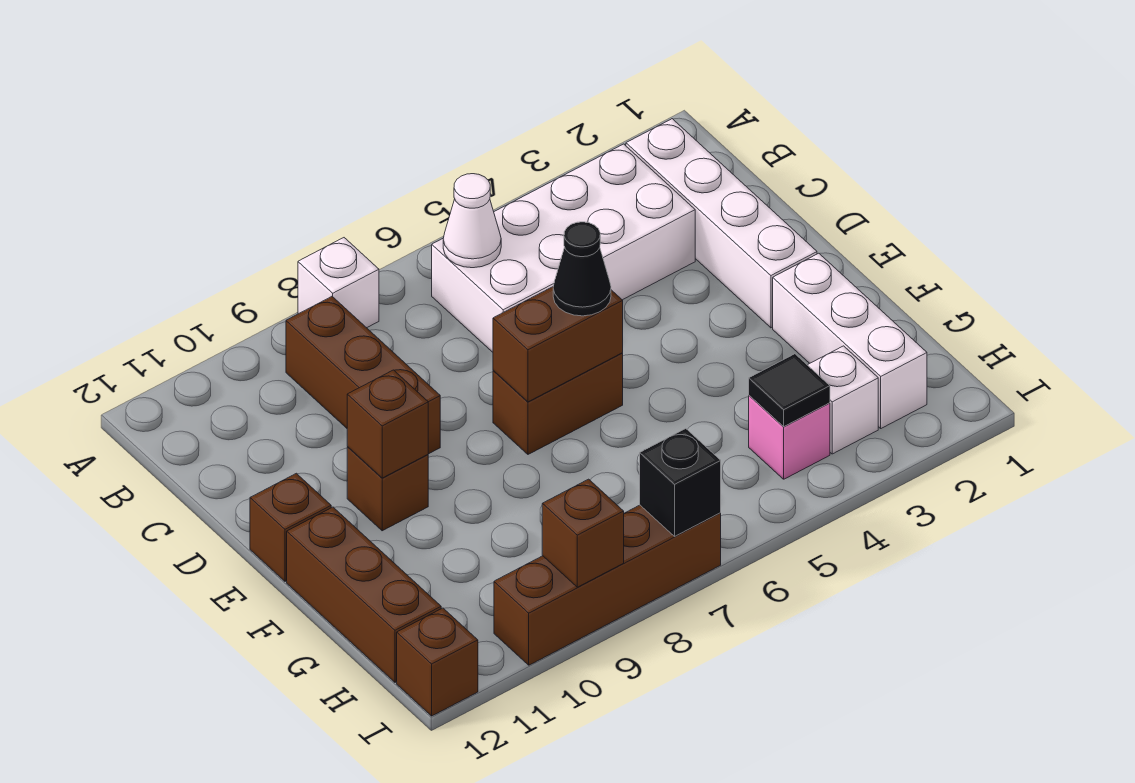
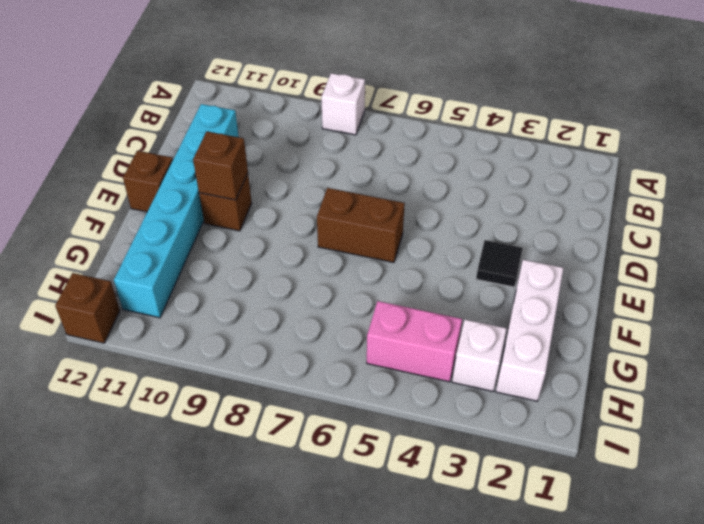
cyan brick C11:H11 level 1 -> none
black tile E3 level 1 -> black tile H4 level 2
pink brick H4:H5 level 1 -> pink brick H4 level 1
none -> white brick B2:E2 level 1
none -> white brick B3:C6 level 1
none -> brown brick B9:D9 level 1

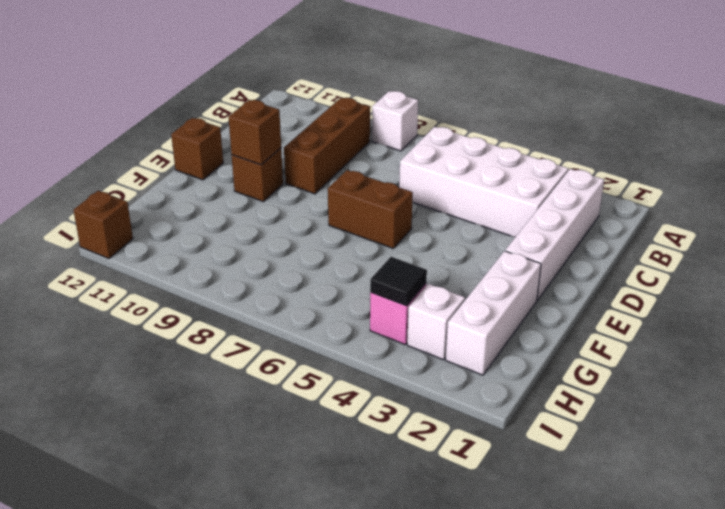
none -> brown brick F12:H12 level 1
none -> brown brick I7:I10 level 1
none -> white cone B6 level 2

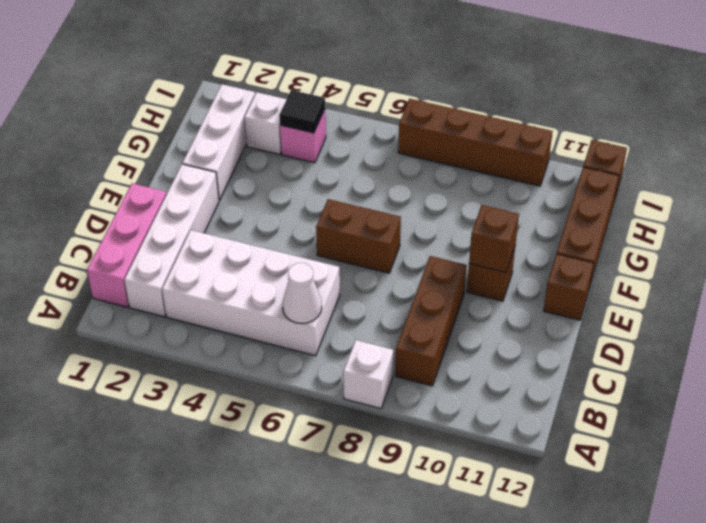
pink brick B1:D1 level 1 -> none
none -> brown brick E6:E7 level 2
none -> black brick I7 level 2
none -> brown brick I9 level 2

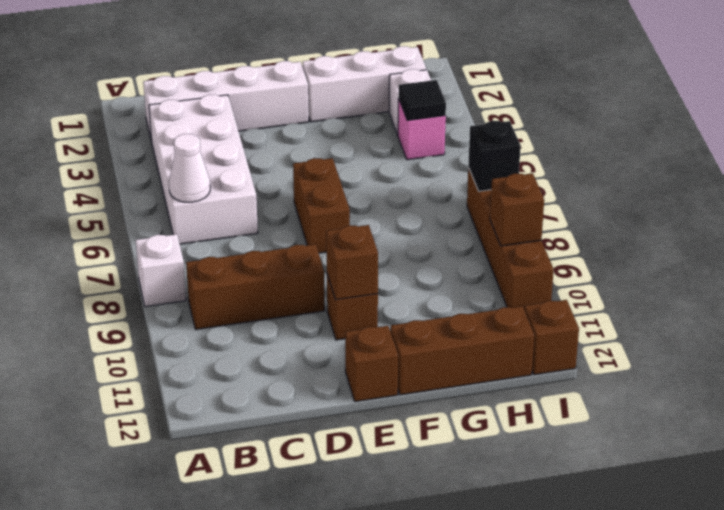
none -> brown brick E6:E7 level 2
none -> black cone E6 level 3

